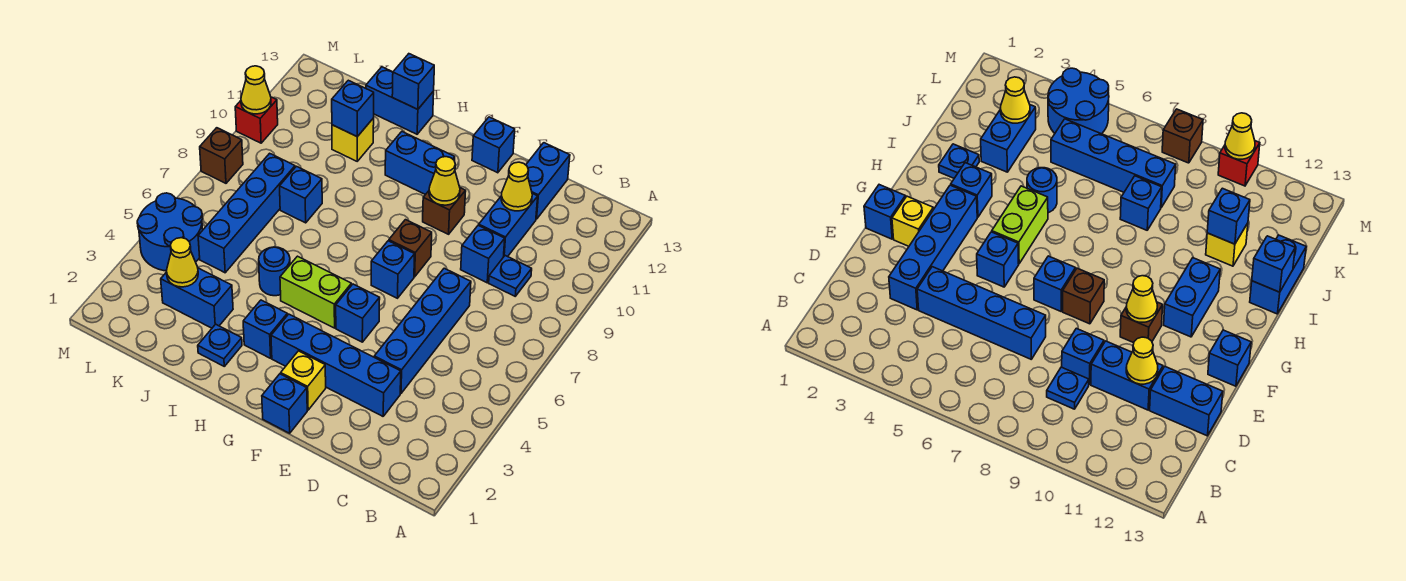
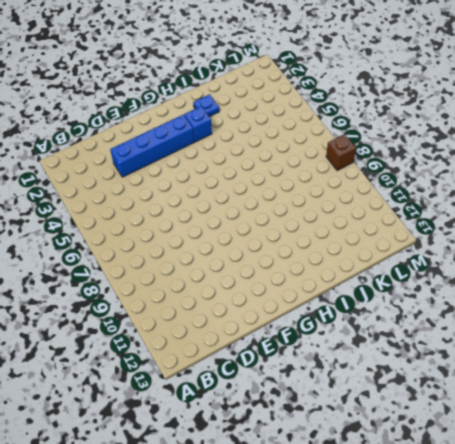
none -> blue plate C9 level 1
none -> blue brick D4:D7 level 1
none -> blue brick D9 level 1
none -> blue brick D10:D11 level 1

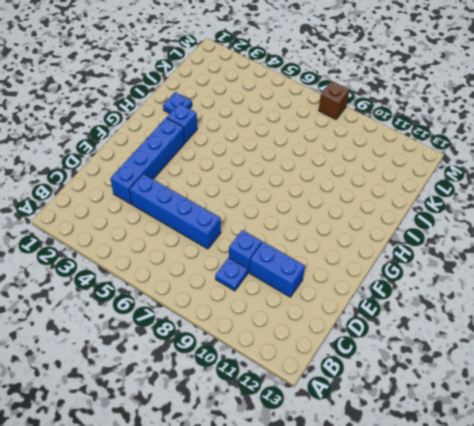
none -> blue brick D12:D13 level 1
none -> blue brick F1 level 1
none -> yellow brick F2 level 1
none -> blue brick F5 level 1

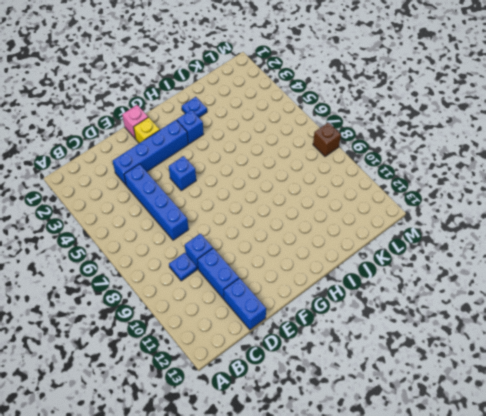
pink brick F1 level 1 -> blue brick F1 level 1
none -> blue brick F7 level 1
none -> brown brick F8 level 1
none -> brown brick F10 level 1
none -> blue brick F13 level 1

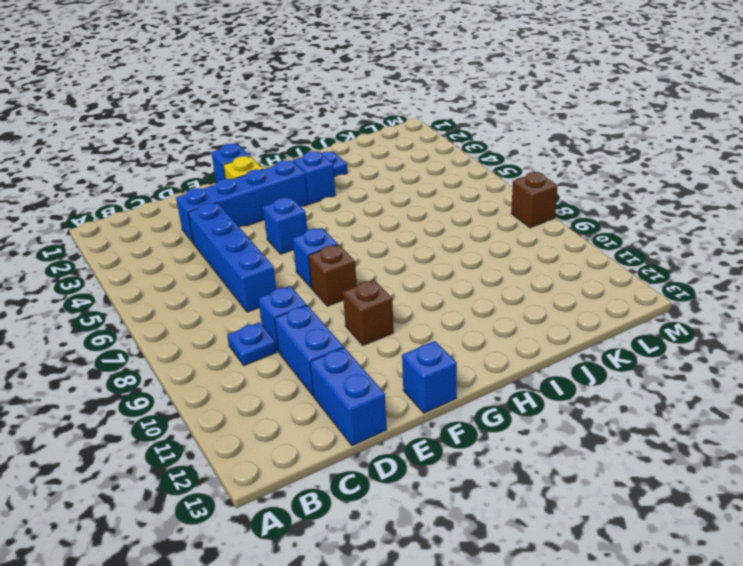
none -> lime brick G5:H5 level 1
none -> blue brick G11:H11 level 1
none -> blue round brick I5 level 1
none -> blue brick I13:J13 level 1

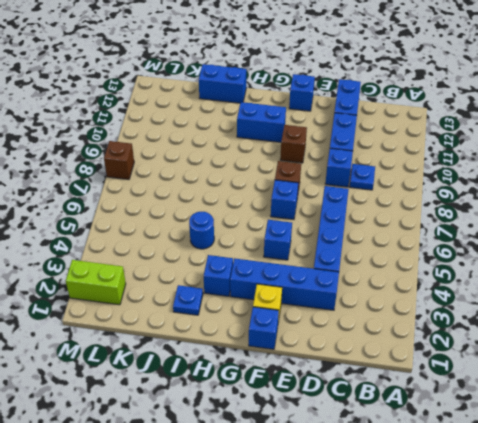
lime brick L2:M2 level 1 -> lime brick G5:H5 level 1
none -> blue brick J3:K3 level 1
none -> blue brick J8 level 1
none -> yellow brick J11 level 1
none -> blue brick K5:K8 level 1

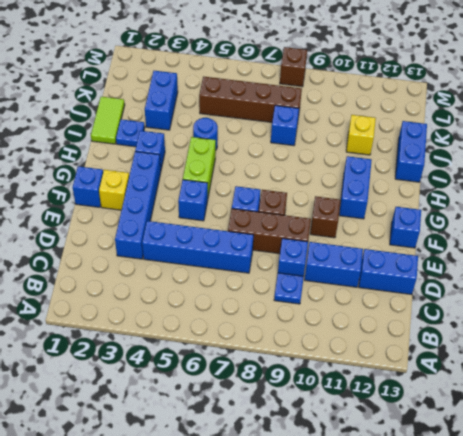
brown brick E7:E9 level 1 -> none
lime tile I1:J1 level 1 -> none
brown brick K5:K8 level 1 -> blue brick K5:K8 level 1
none -> blue round brick L4:M5 level 1
none -> red brick M10 level 1
none -> yellow cone D11 level 2
none -> yellow cone F10 level 2

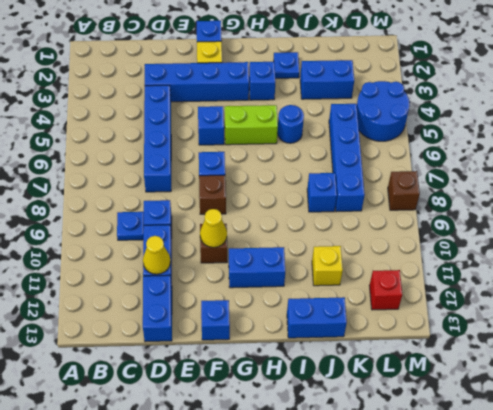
red brick L12 level 1 -> red brick M10 level 1
none -> blue brick I13 level 2
none -> blue brick J11 level 2
none -> yellow cone K3 level 2
none -> yellow cone M10 level 2

